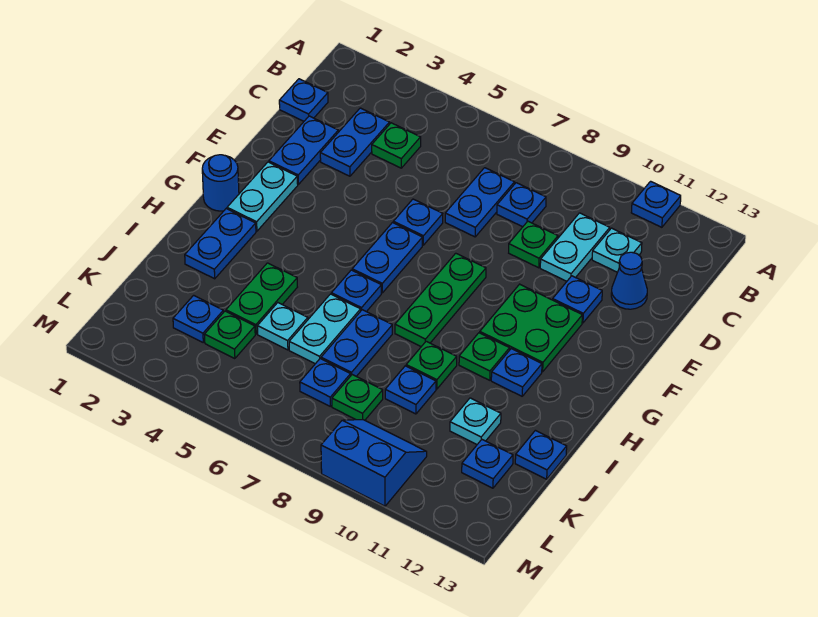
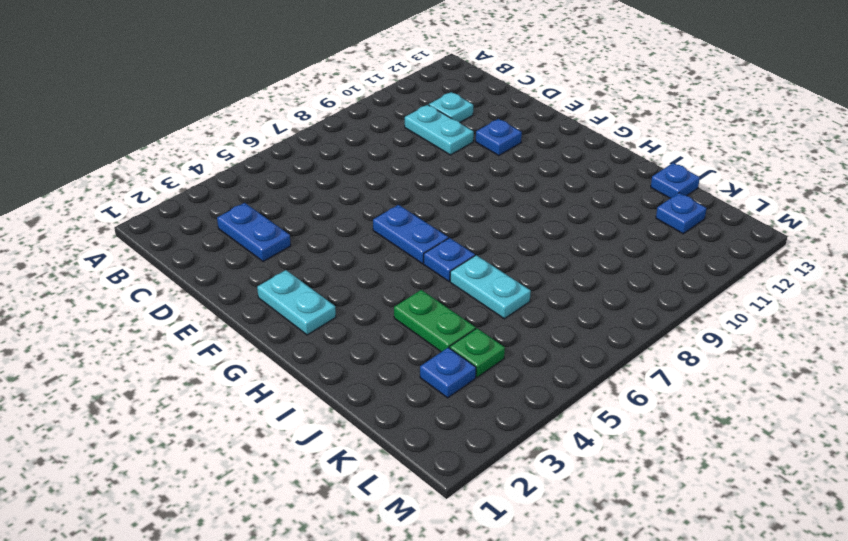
none -> blue plate A11 level 1
none -> blue plate C1 level 1
none -> green plate C4 level 1
none -> blue plate C7:D7 level 1

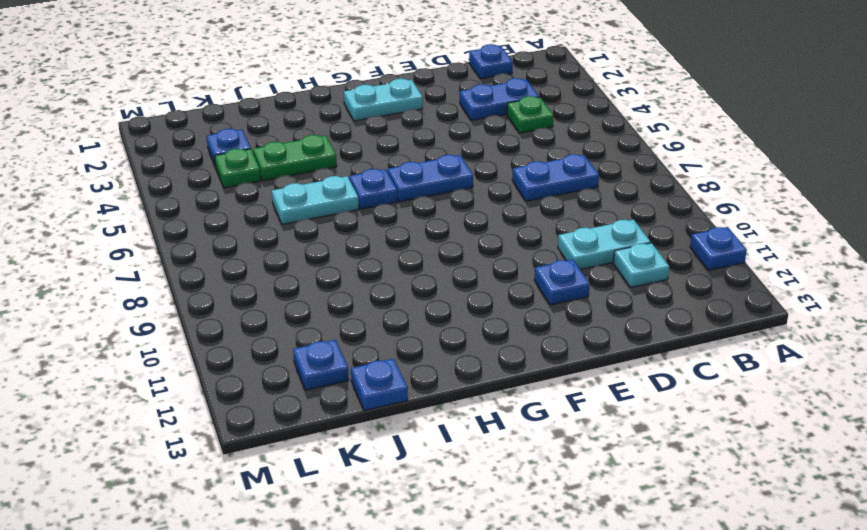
none -> blue plate C8 level 1
none -> blue plate D2:E2 level 1
none -> green plate D9 level 1
none -> blue cone D12 level 1

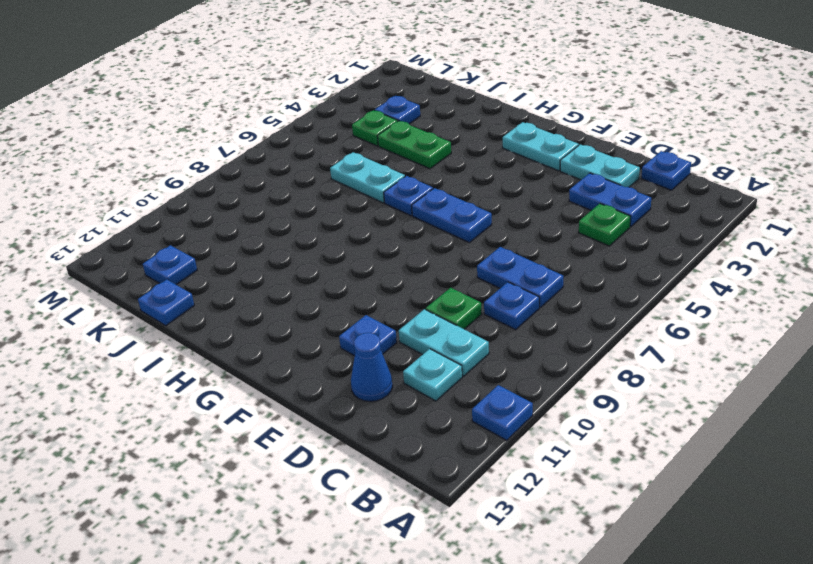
cyan plate D2:E2 level 1 -> blue plate D2:E2 level 1
none -> blue plate E6 level 1
none -> green plate F8:H8 level 1
none -> green plate F10:G11 level 1
none -> blue round brick G1 level 1

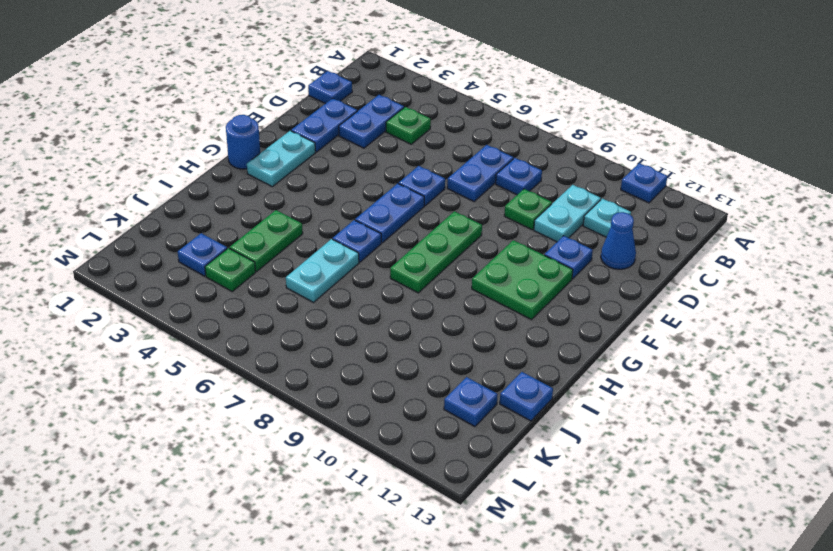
none -> blue plate H2:I2 level 1
none -> green plate H10 level 1
none -> blue plate H11 level 1
none -> blue plate I7:J7 level 1

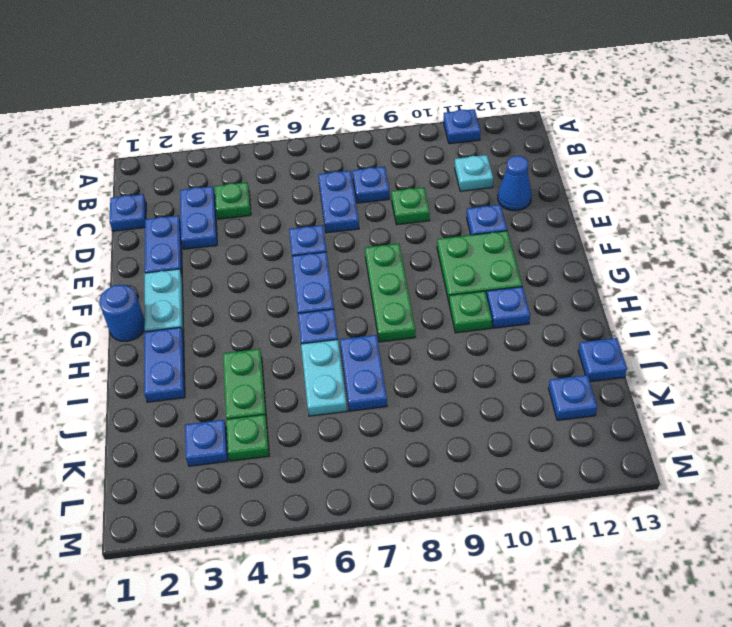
none -> cyan plate C10:D10 level 1
none -> green plate I9 level 1
none -> cyan plate J5 level 1
none -> blue plate J9 level 1

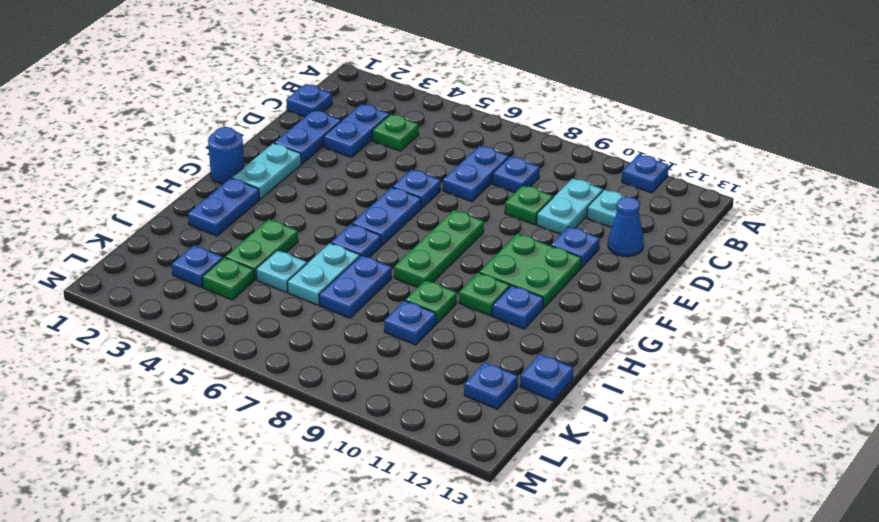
none -> cyan plate J11 level 1
none -> blue plate K7 level 1
none -> green plate K8 level 1
none -> blue slope L9:M10 level 1 top M

